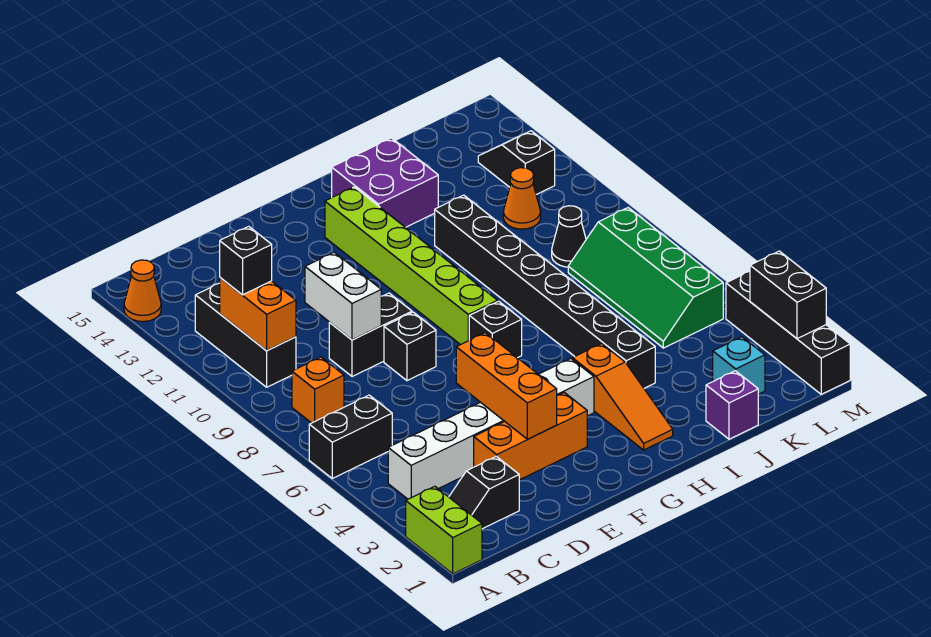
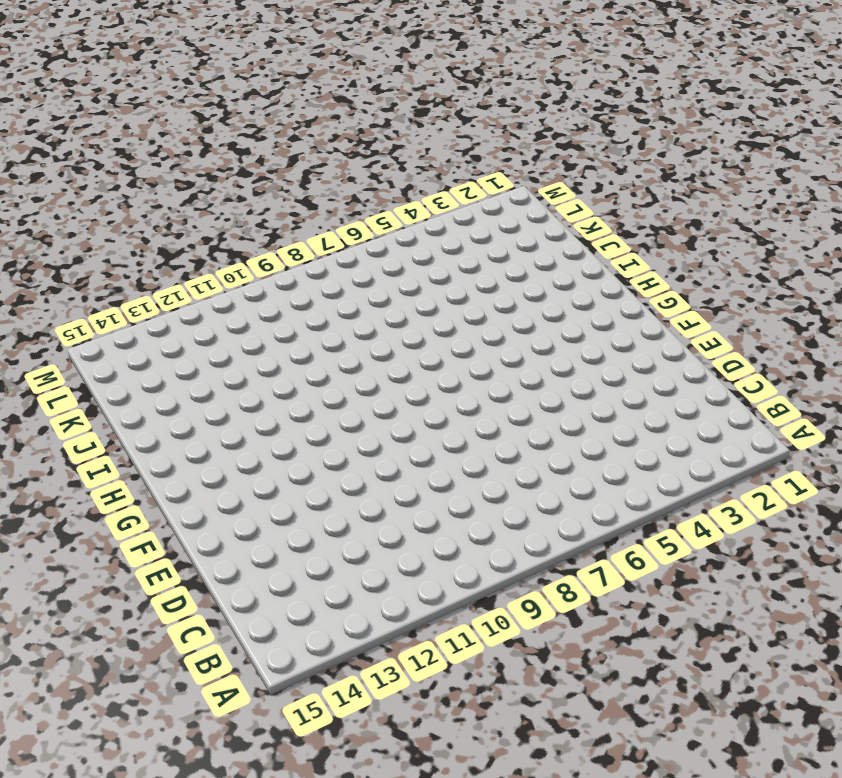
none -> lime brick A1:A2 level 1
none -> black brick A6:B6 level 1
none -> orange cone A14 level 1

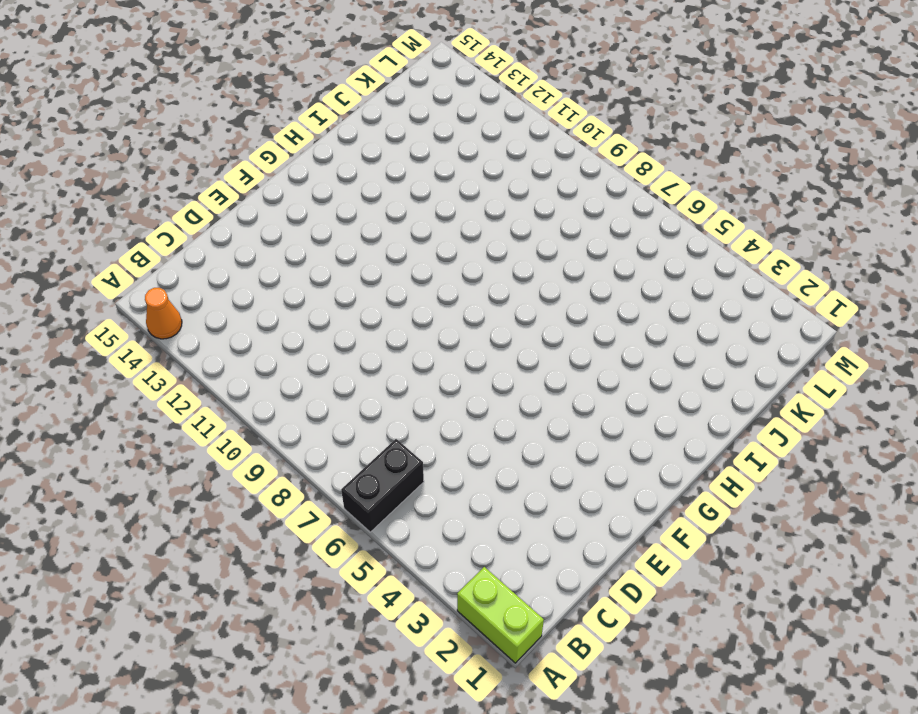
none -> black slope B2:C2 level 1 top C
none -> white brick B4:G4 level 1
none -> orange brick B8 level 1

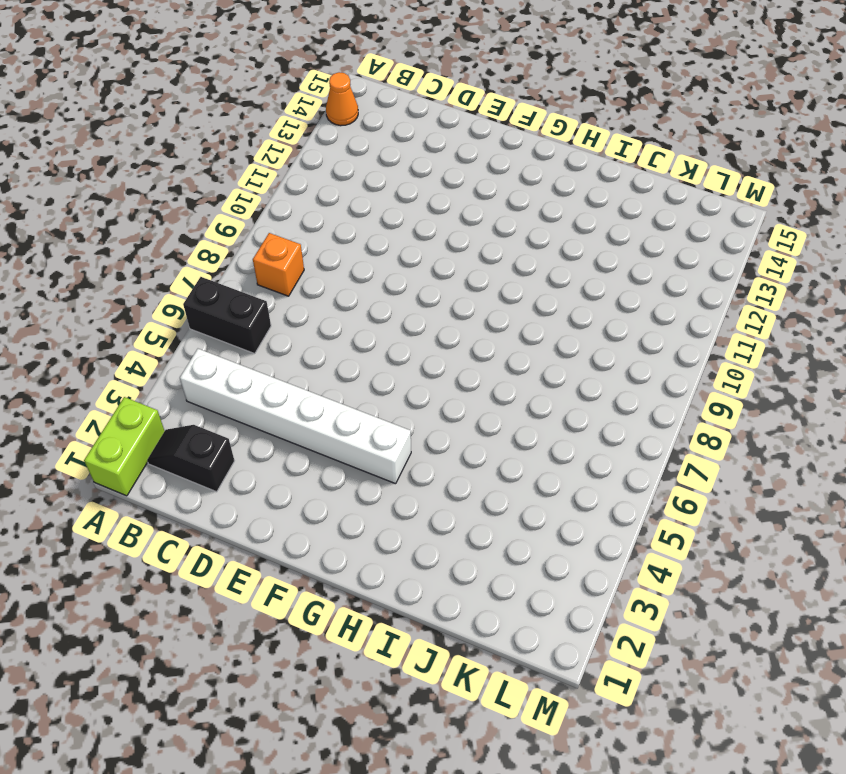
none -> black brick B10:B12 level 1
none -> orange brick D3:F3 level 1
none -> black brick D9:E9 level 1

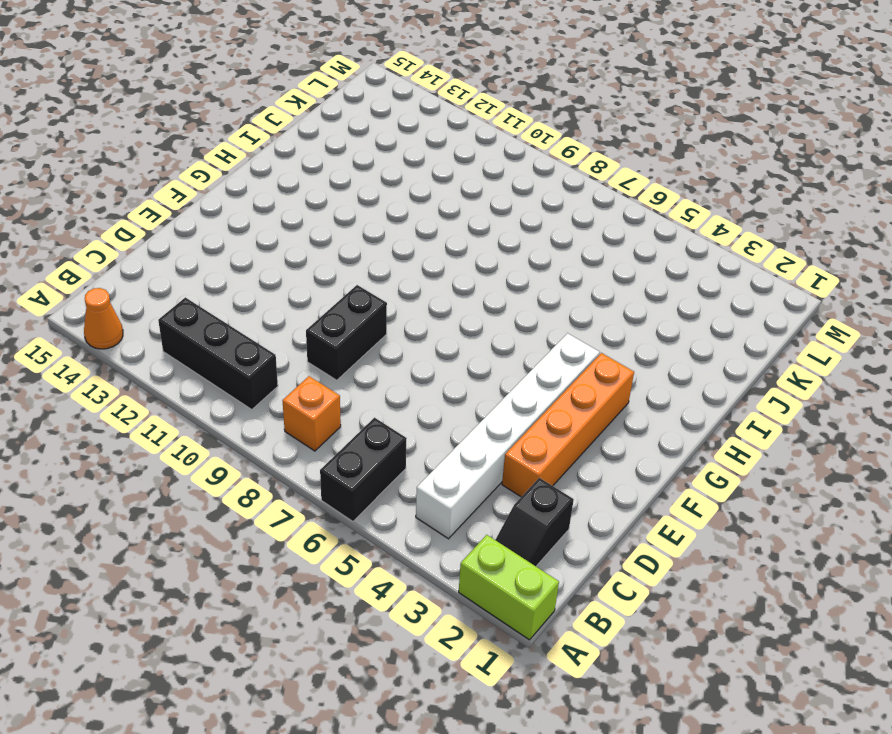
orange brick D3:G3 level 1 -> orange brick D3:F3 level 1
none -> black brick E8 level 1
none -> black brick G7 level 1
none -> lime brick G8:G13 level 1

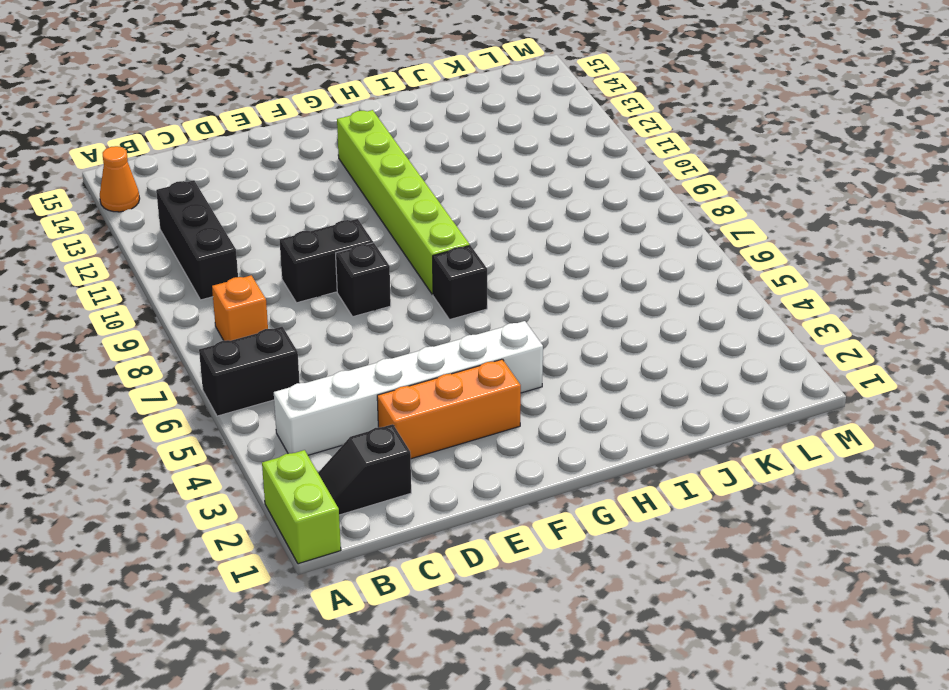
none -> orange slope H2:H4 level 1 top 4
none -> purple brick H13:I14 level 1
none -> black brick I4:I11 level 1

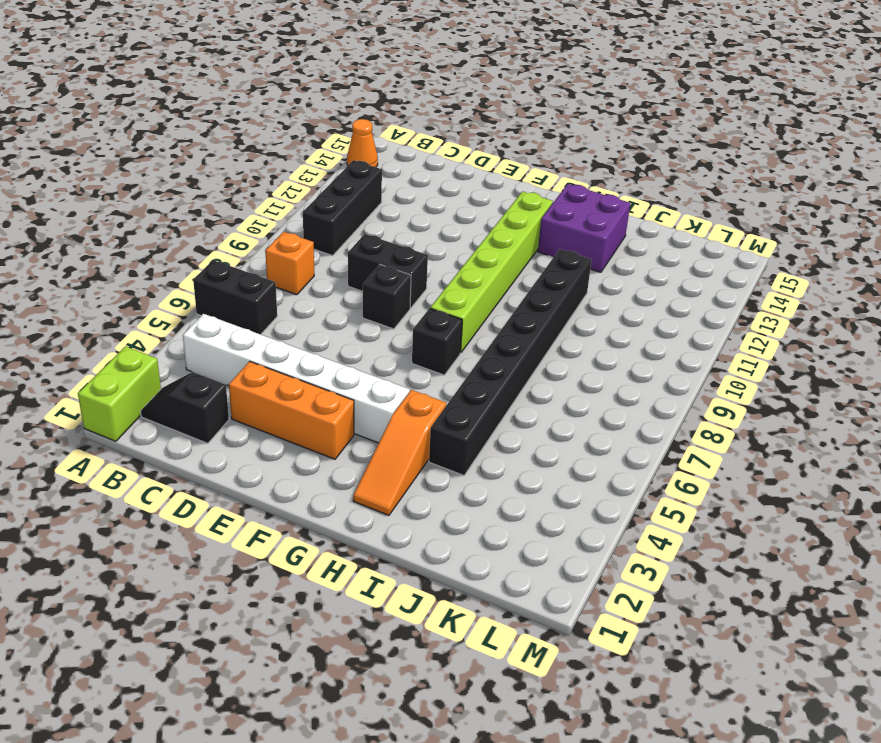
none -> purple brick J1 level 1
none -> cyan brick K2 level 1
none -> green slope K5:L8 level 1 top L

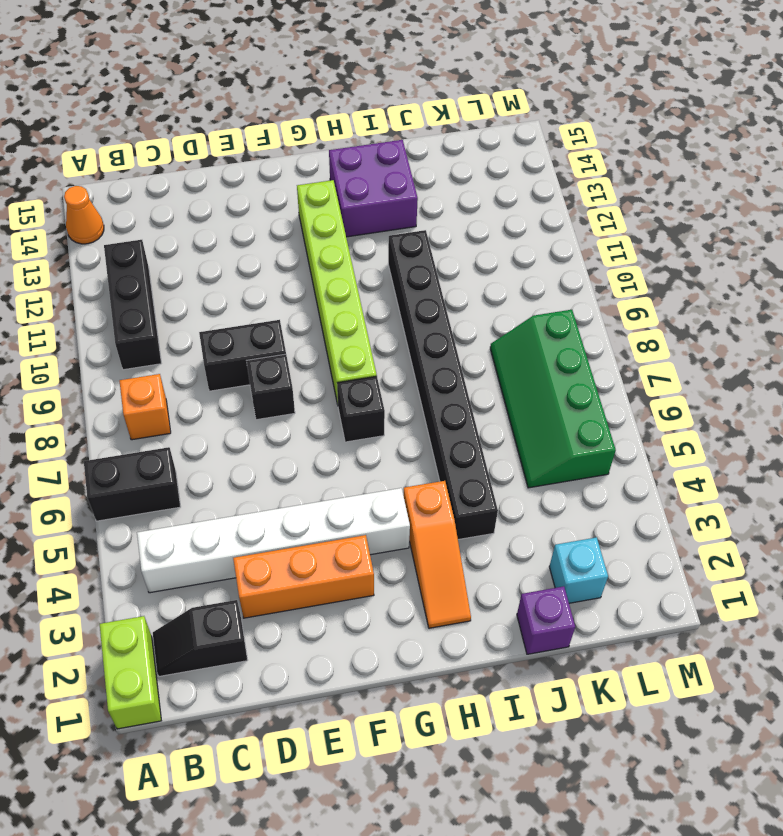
none -> black cone K9 level 1
none -> orange cone K11 level 1
none -> black slope L12:L13 level 1 top 12

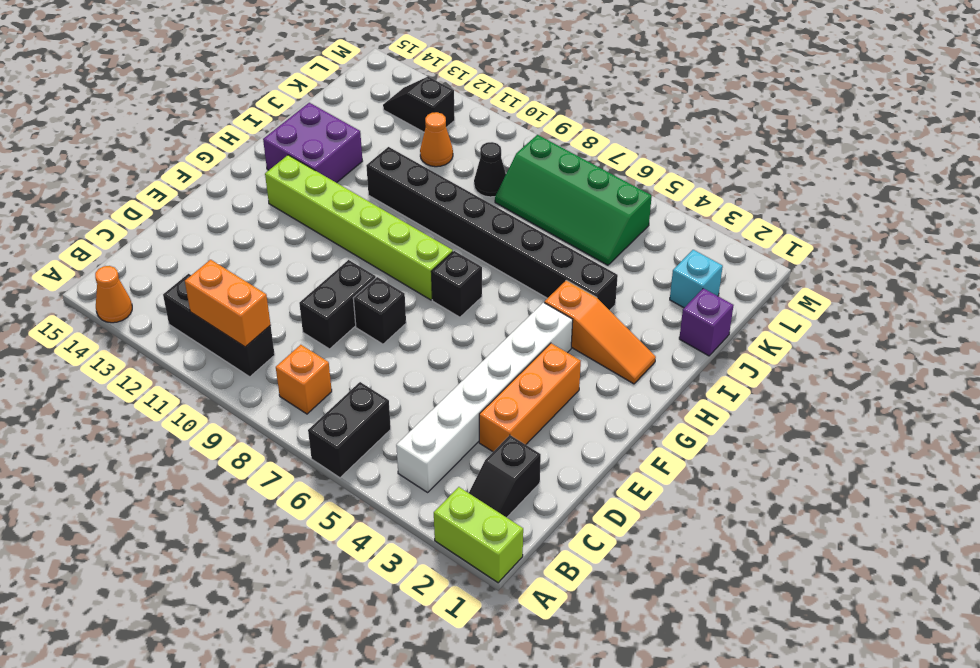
none -> black brick M1:M4 level 1
none -> white brick D9:D10 level 2
none -> orange brick E3:E5 level 2

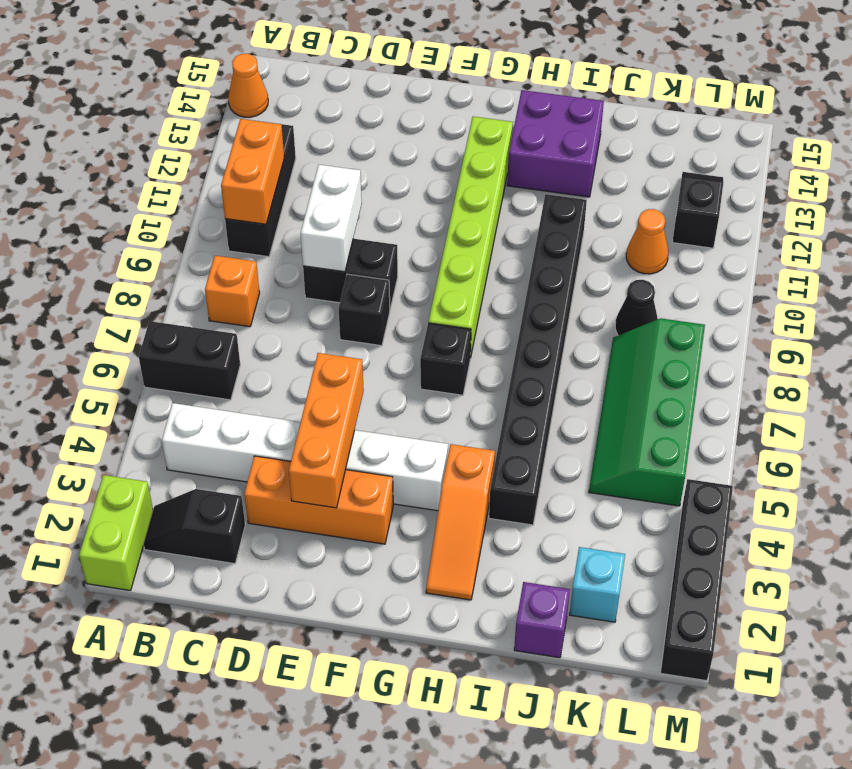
none -> black brick M2:M3 level 2
none -> black brick B11 level 3

